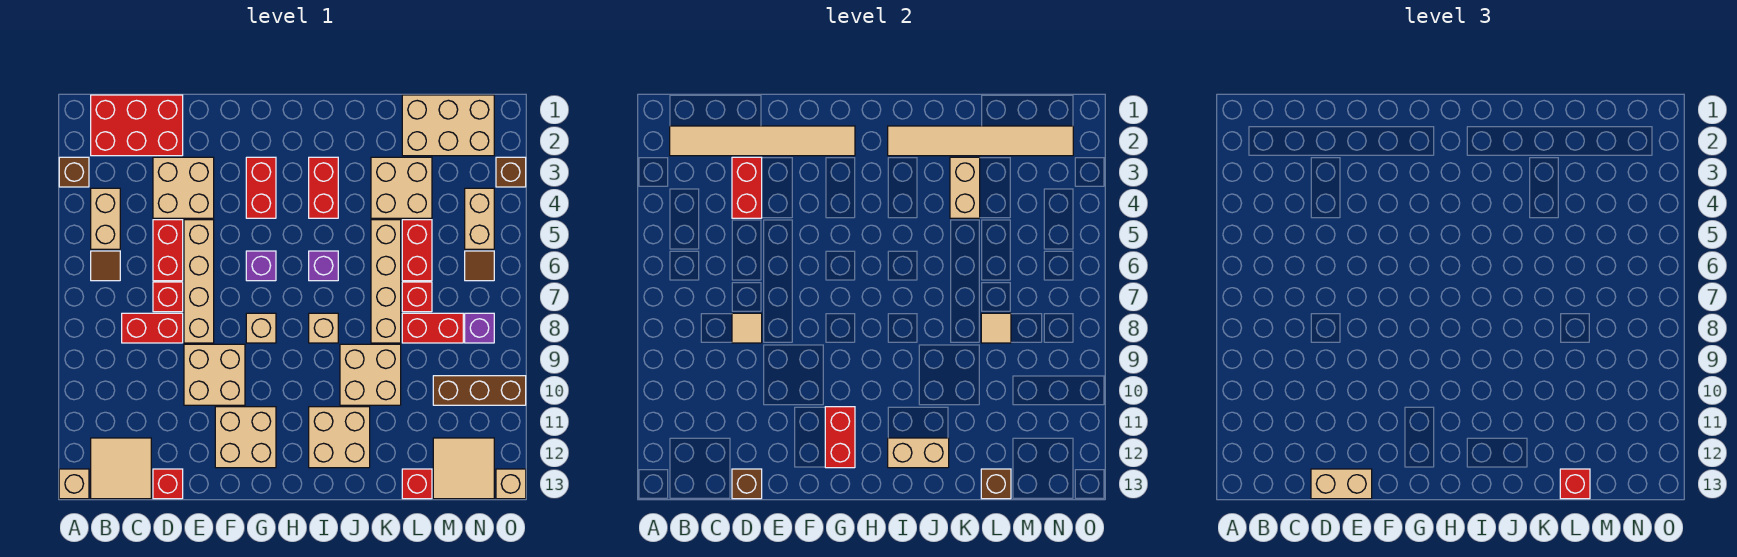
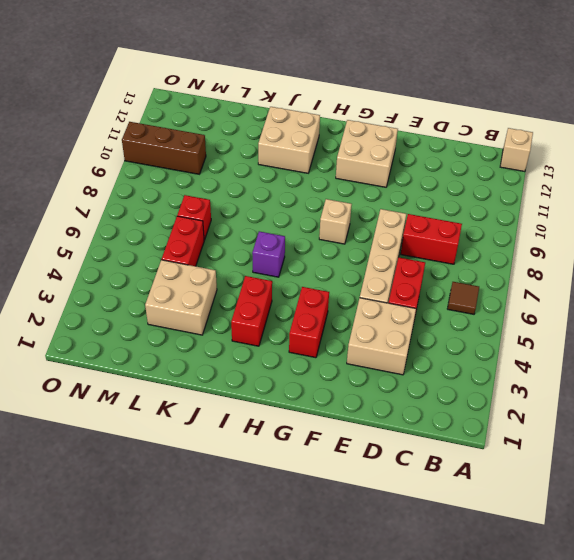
none -> brown brick A3 level 1
none -> red brick B1:D2 level 1
none -> tan brick B4:B5 level 1
none -> tan tile B12:C13 level 1

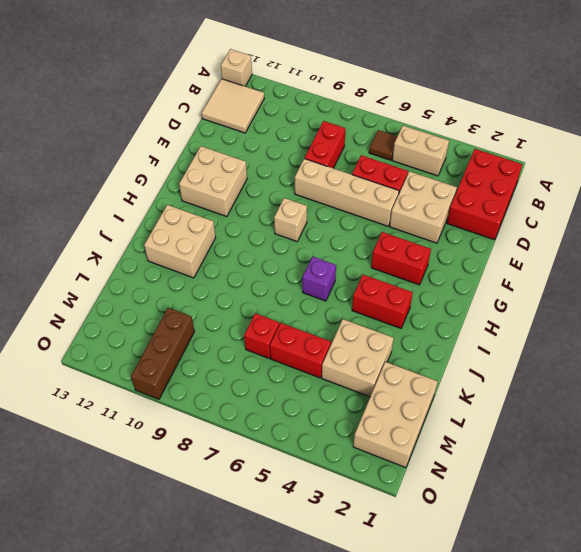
none -> brown brick A3 level 1
none -> red brick D7 level 1
none -> red brick D13 level 1
none -> tan brick E9:F10 level 1

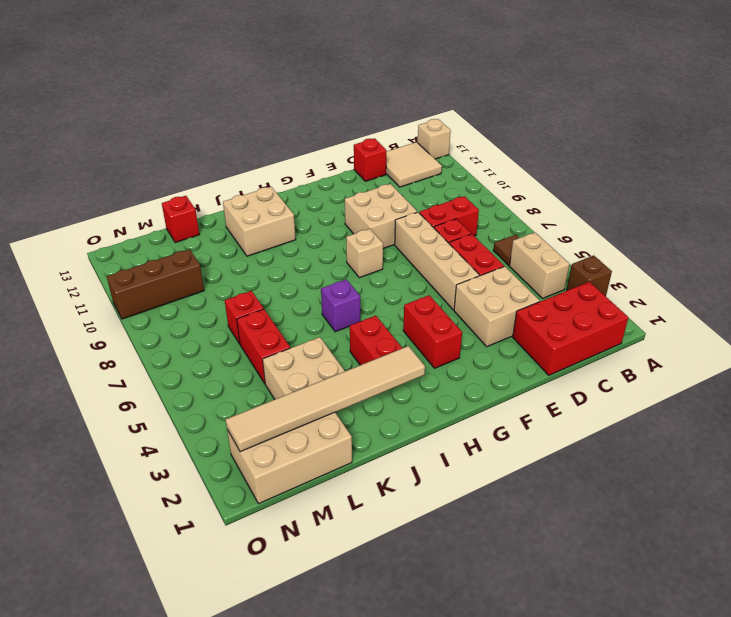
none -> tan brick F11:G12 level 1
none -> purple brick G6 level 1
none -> tan brick I8 level 1
none -> tan brick J9:K10 level 1

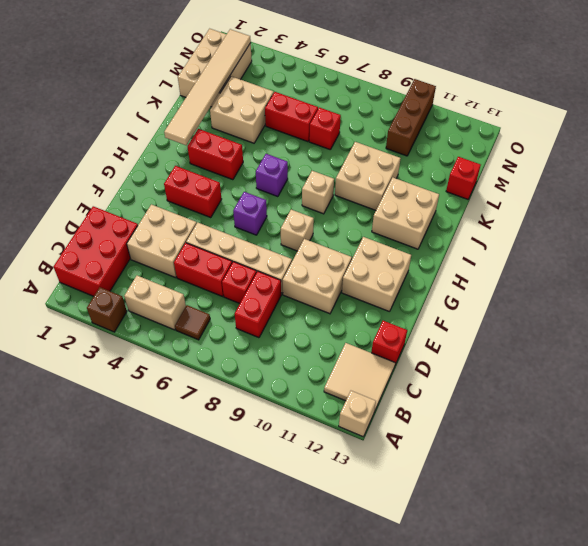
none -> tan brick K5:K8 level 1
none -> red brick L8:M8 level 1
none -> tan tile M12:N13 level 1
none -> tan brick N4:N5 level 1

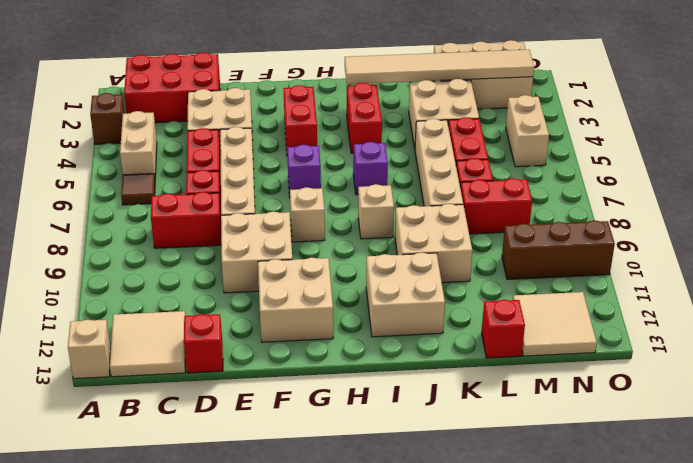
none -> brown tile N6 level 1
none -> purple brick N8 level 1
none -> brown brick O3 level 1
none -> tan brick O13 level 1

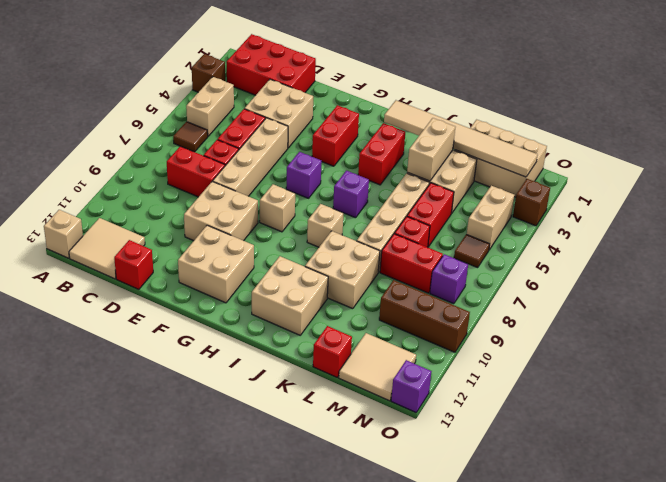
purple brick O13 level 1 -> tan brick O13 level 1
none -> tan tile B2:G2 level 2
none -> red brick D3:D4 level 2
none -> tan tile D8 level 2
none -> brown brick D13 level 2

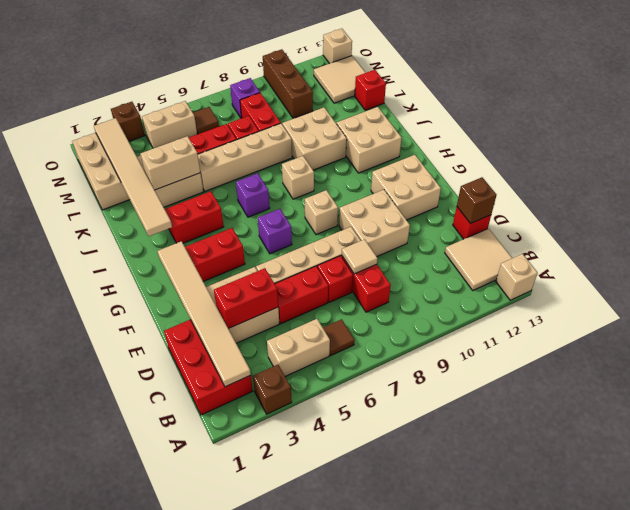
none -> red brick G11:G12 level 2
none -> tan brick I12:J12 level 2
none -> tan tile L8 level 2
none -> brown brick L13 level 2

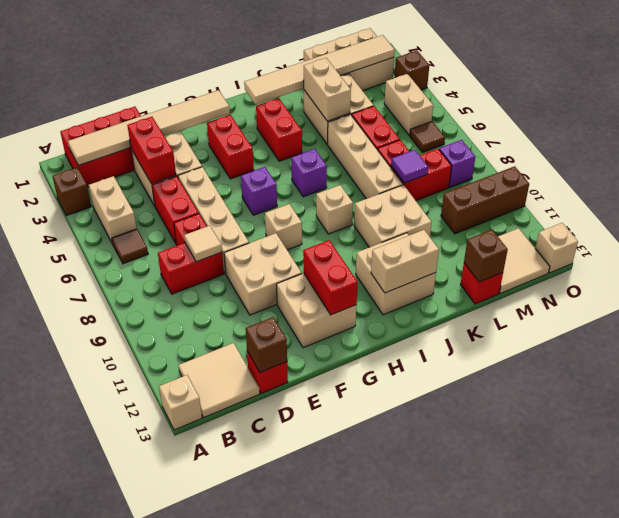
purple tile L8 level 2 -> tan tile L8 level 2
none -> tan brick D13:E13 level 3
none -> red brick L13 level 3

